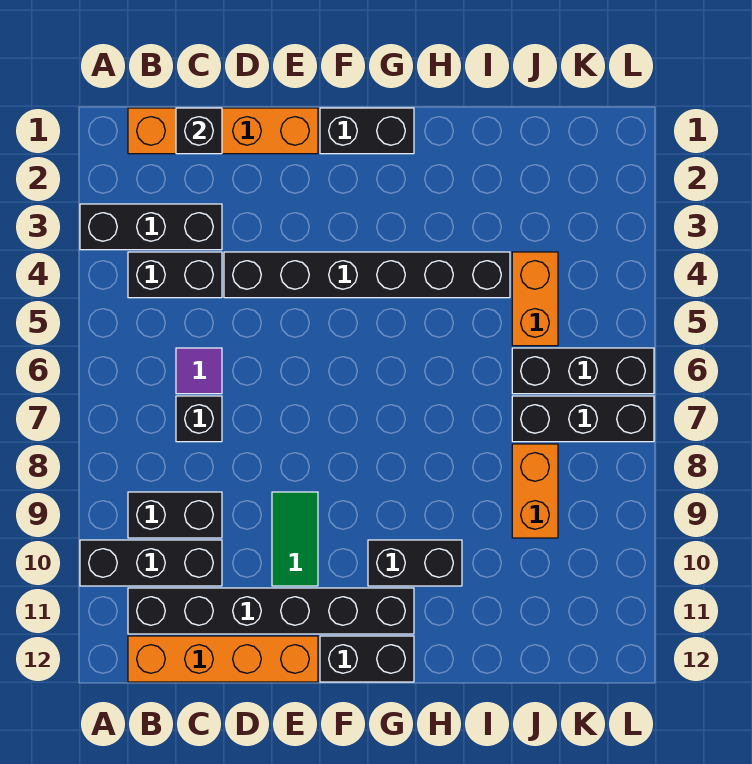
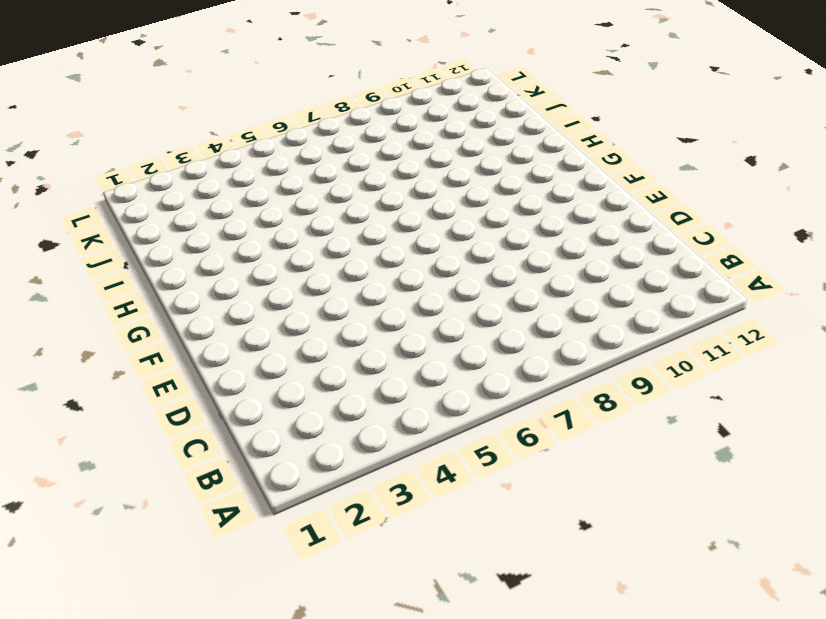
none -> black brick A3:C3 level 1
none -> black brick A10:C10 level 1
none -> orange brick B1:E1 level 1

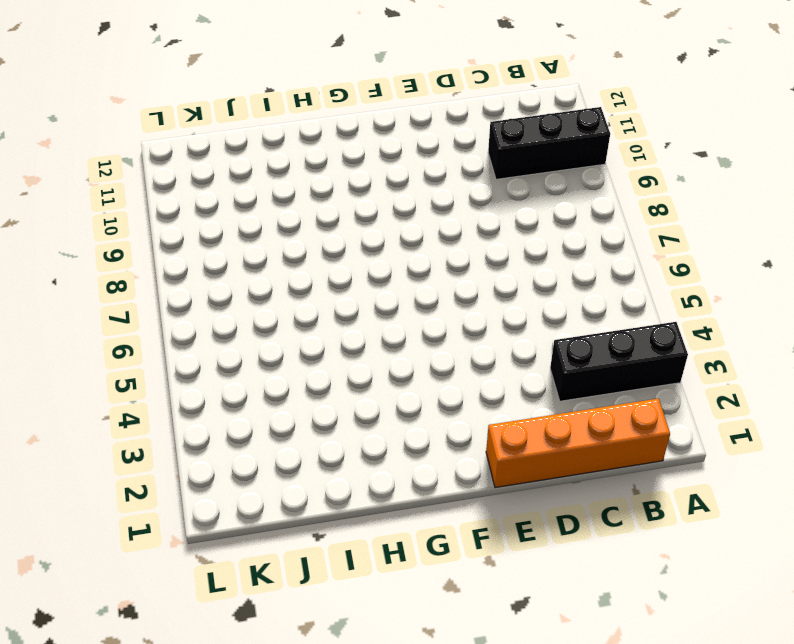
none -> black brick B4:C4 level 1
none -> black brick B9:C9 level 1
none -> black brick B11:G11 level 1

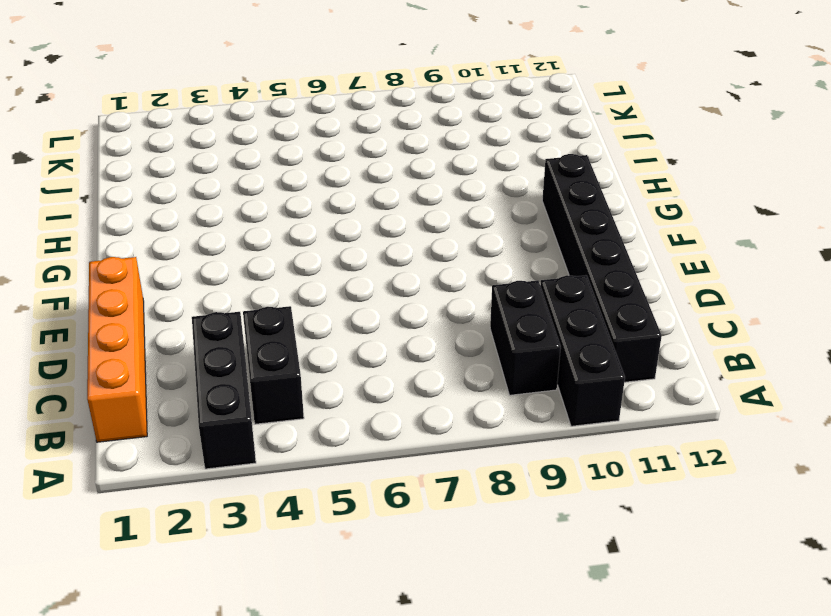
none -> orange brick B12:E12 level 1
none -> purple tile C6 level 1
none -> black brick C7 level 1

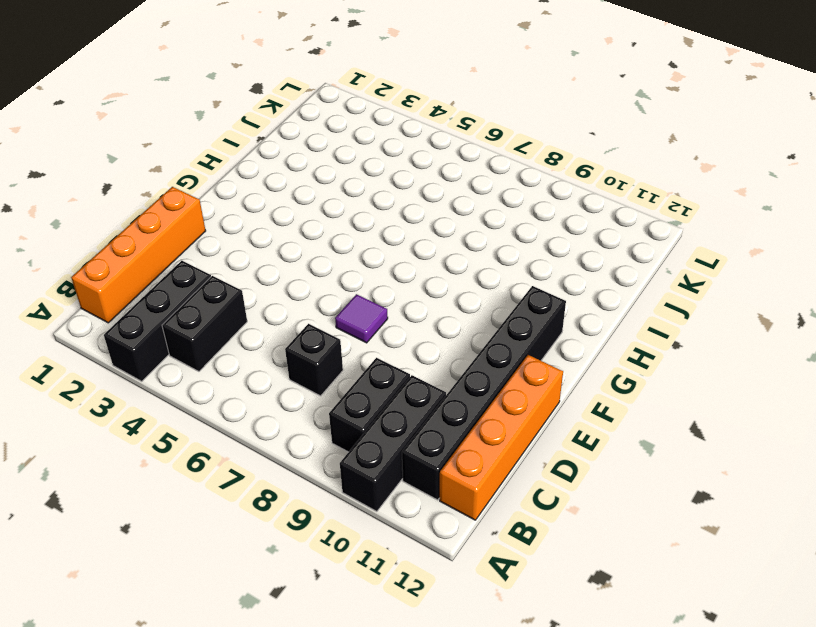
purple tile E7 level 1 -> purple tile C6 level 1
none -> black brick D4:I4 level 1
none -> green tile E9:E10 level 1
none -> black brick F1:G1 level 1

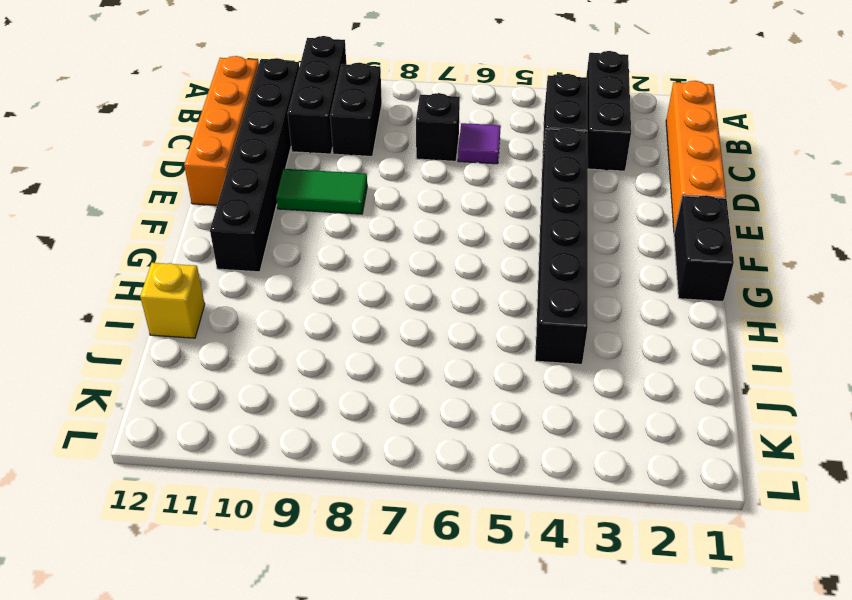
yellow brick I12 level 1 -> none
none -> black brick F12:G12 level 1
none -> black brick G10:H10 level 1
none -> orange brick J4:J5 level 1

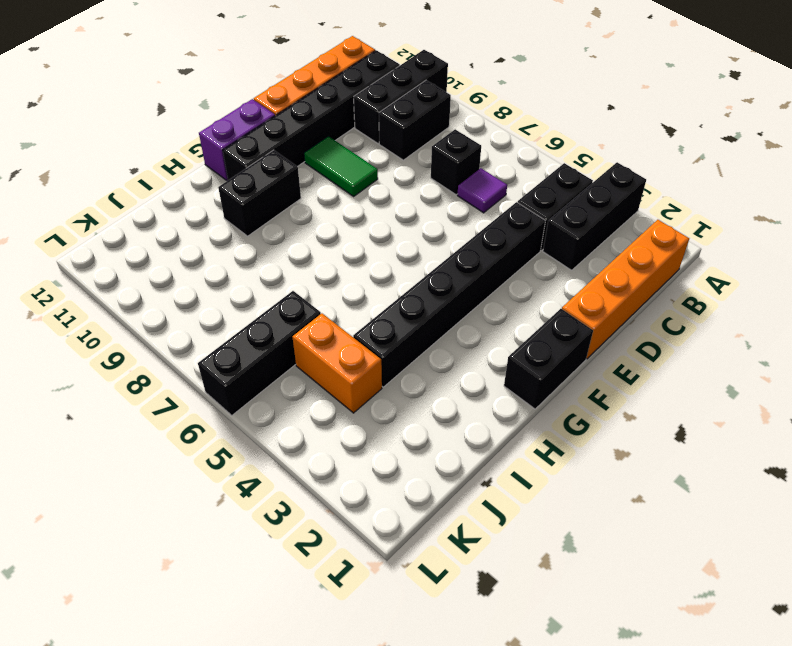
purple brick F12:G12 level 1 -> black brick F12:G12 level 1
none -> black brick J7:L7 level 1
none -> orange brick J8:J9 level 1
none -> black brick C1 level 2

